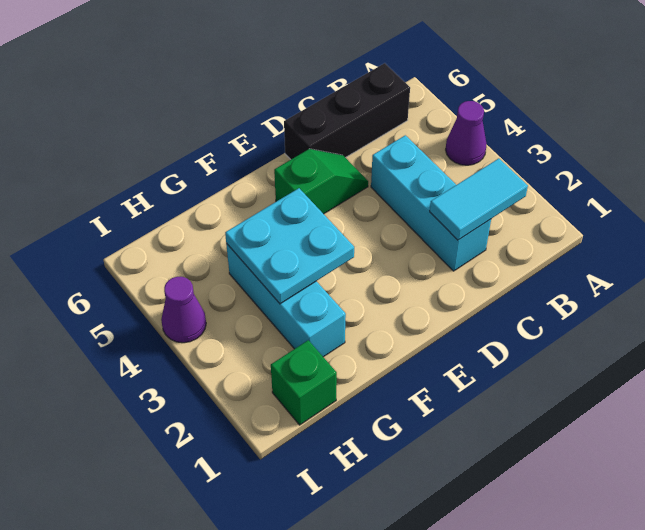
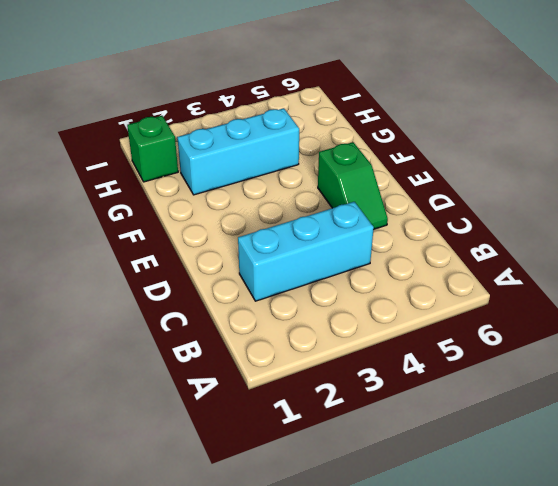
none -> purple cone A4 level 1
none -> black brick B6:D6 level 1

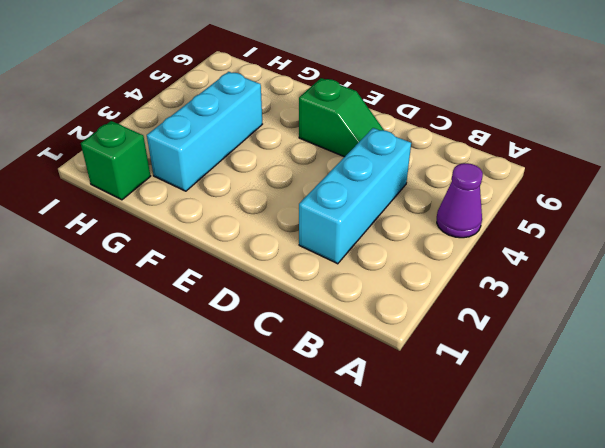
none -> black brick B6:D6 level 1
none -> purple cone I4 level 1

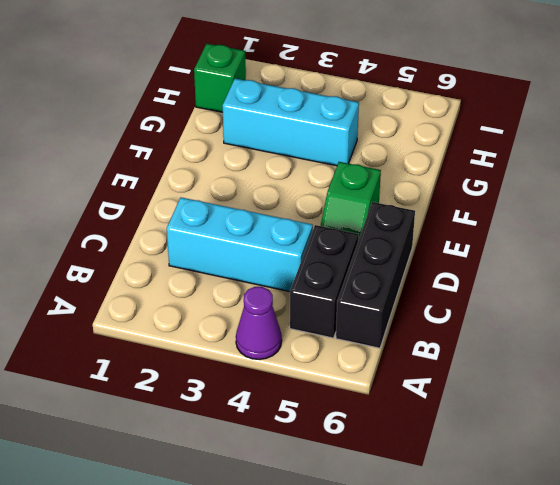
black brick B5:C5 level 1 -> none
none -> purple cone I4 level 1
none -> cyan tile B2:C2 level 2

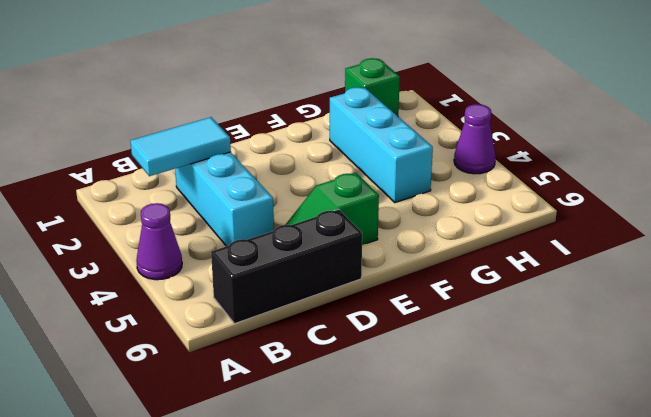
none -> cyan plate F3:G4 level 2

